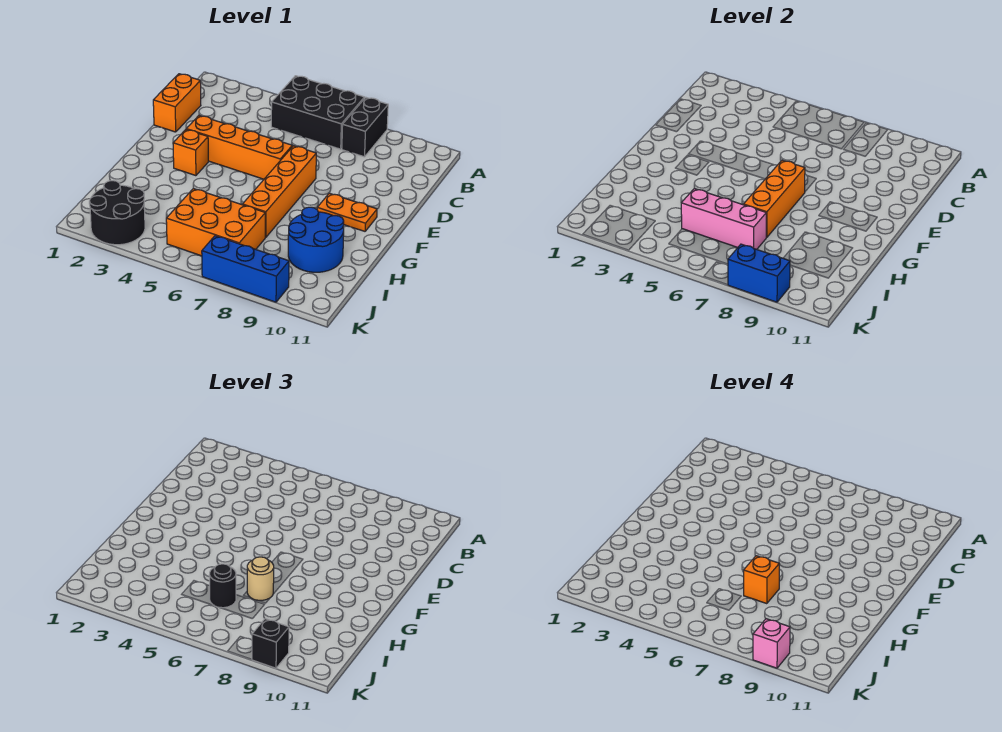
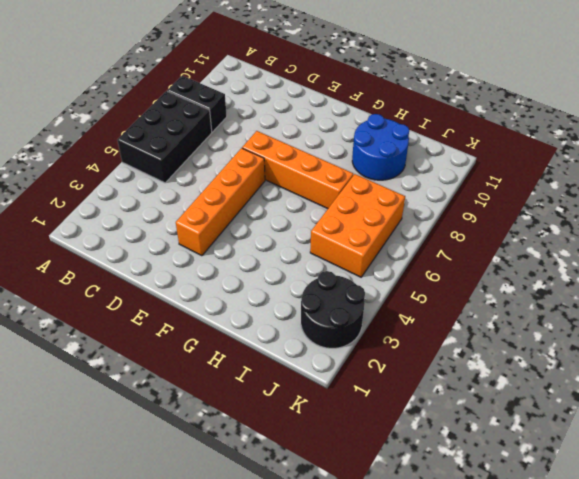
none -> orange brick C1:D1 level 1
none -> orange brick F3 level 1
none -> orange plate F9:F10 level 1

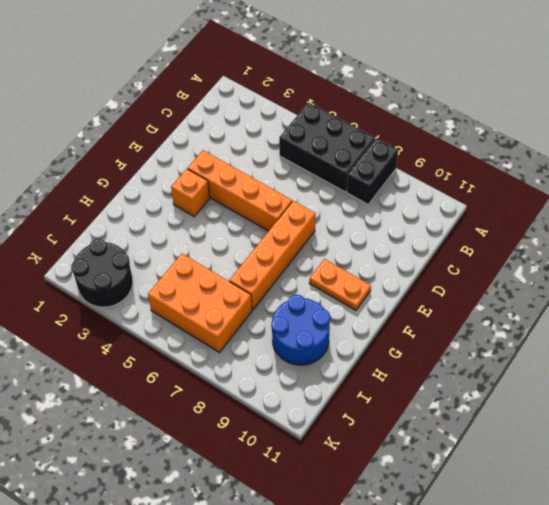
none -> orange brick C1:D1 level 1
none -> blue brick K7:K9 level 1
none -> orange brick F7:H7 level 2

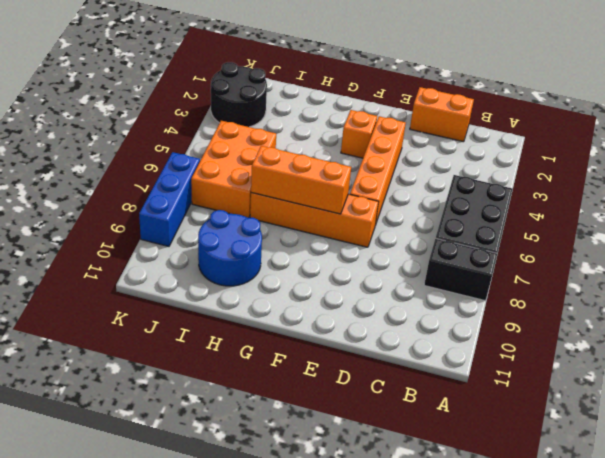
none -> orange plate F9:F10 level 1
none -> pink brick I5:I7 level 2
none -> blue brick K8:K9 level 2

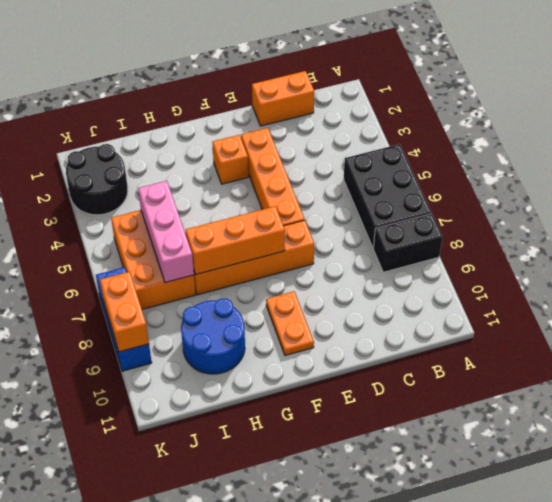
orange brick K8:K9 level 2 -> blue brick K8:K9 level 2
none -> tan round brick H7 level 3
none -> black round brick I6 level 3
none -> black brick K9 level 3

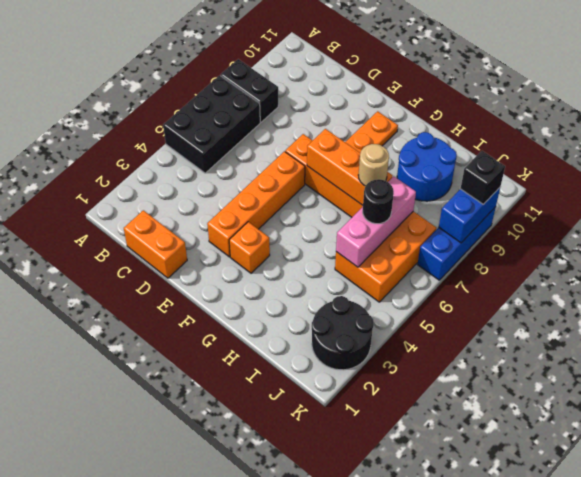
none -> orange brick H7 level 4
none -> pink brick K9 level 4

